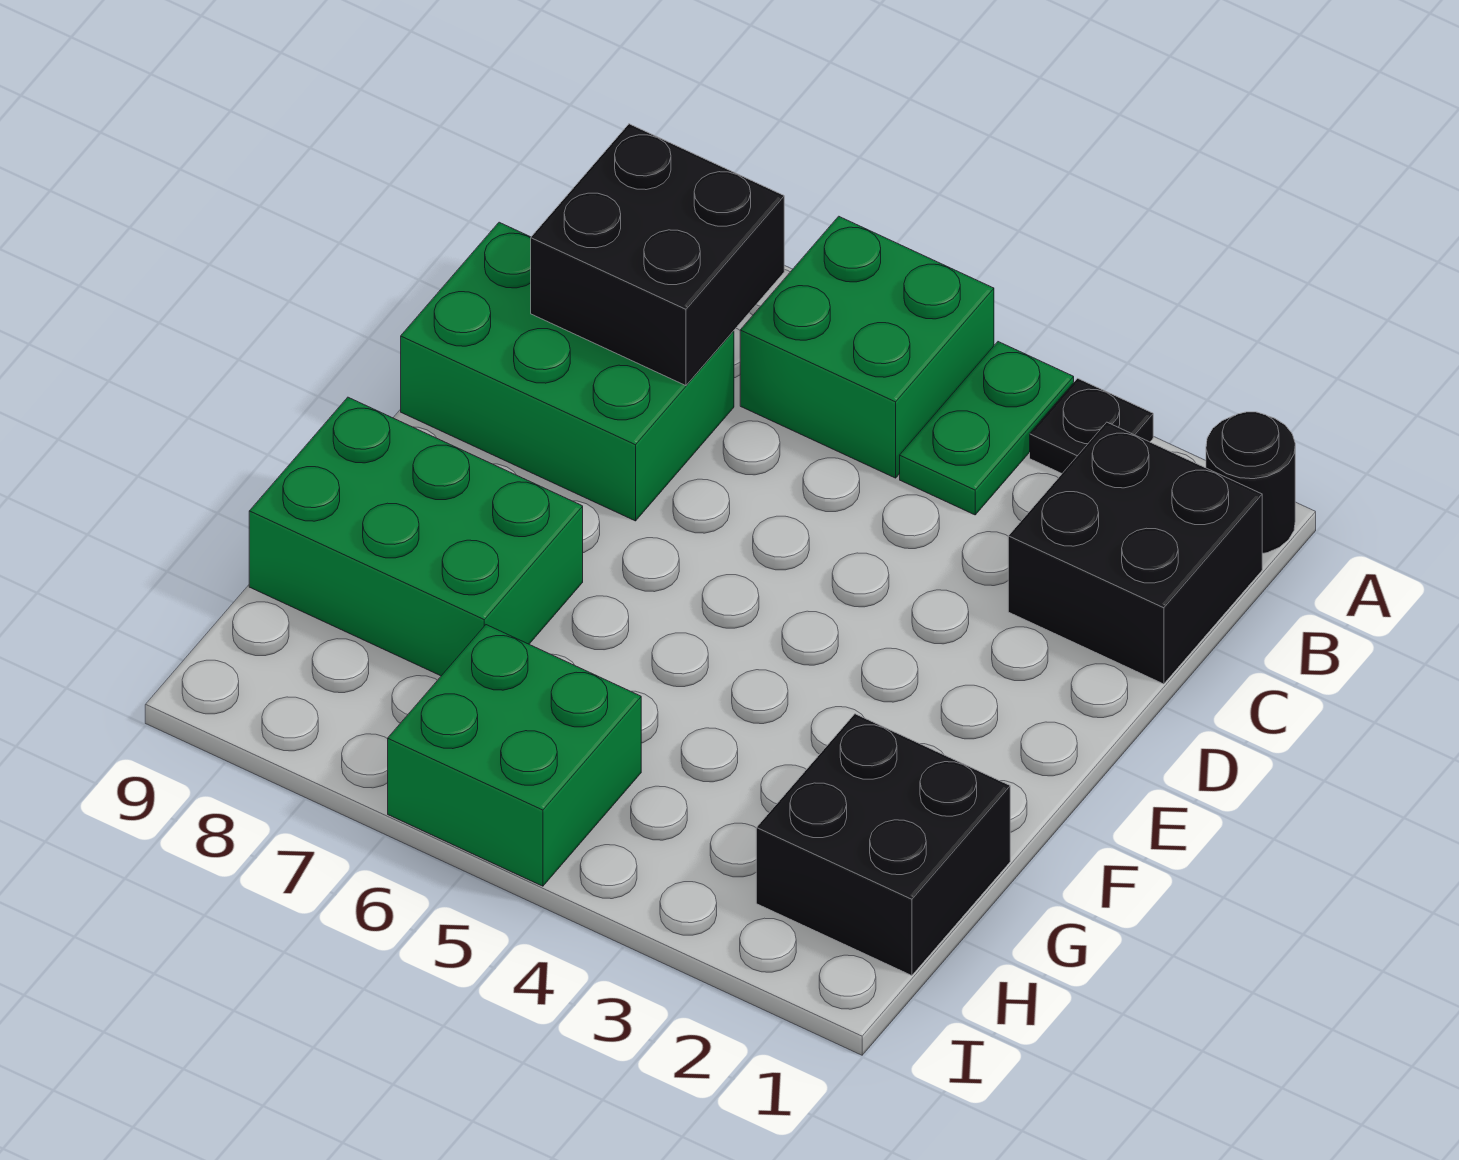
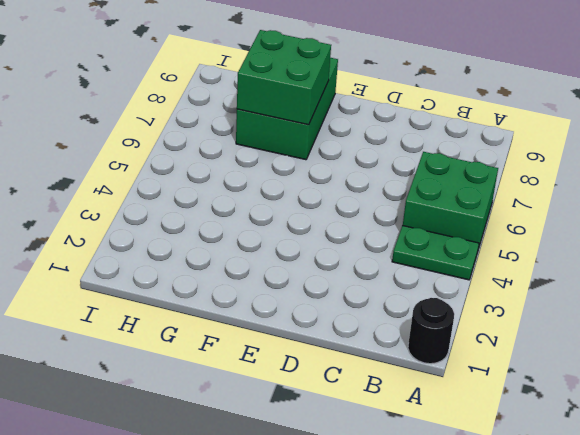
green brick F7:G8 level 2 -> green brick H5:I6 level 1
none -> black plate A3 level 1
none -> black brick B1:C2 level 1

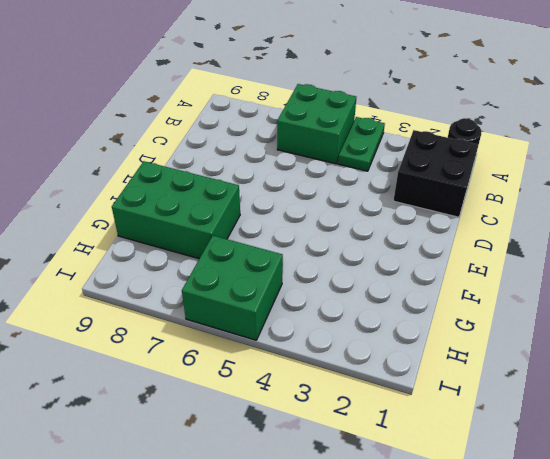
none -> black plate A3 level 1
none -> green brick C7:D9 level 1

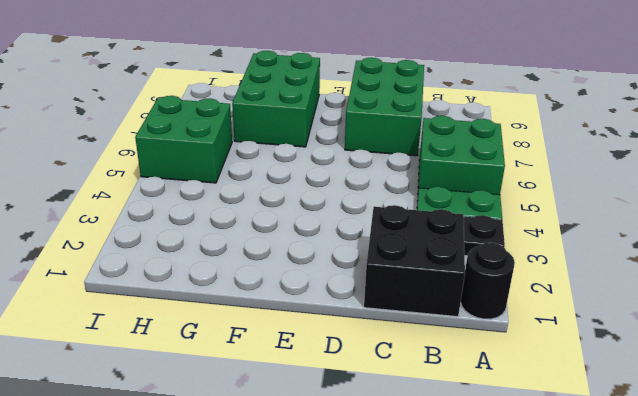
none -> black brick G1:H2 level 1
none -> black brick B7:C8 level 2

